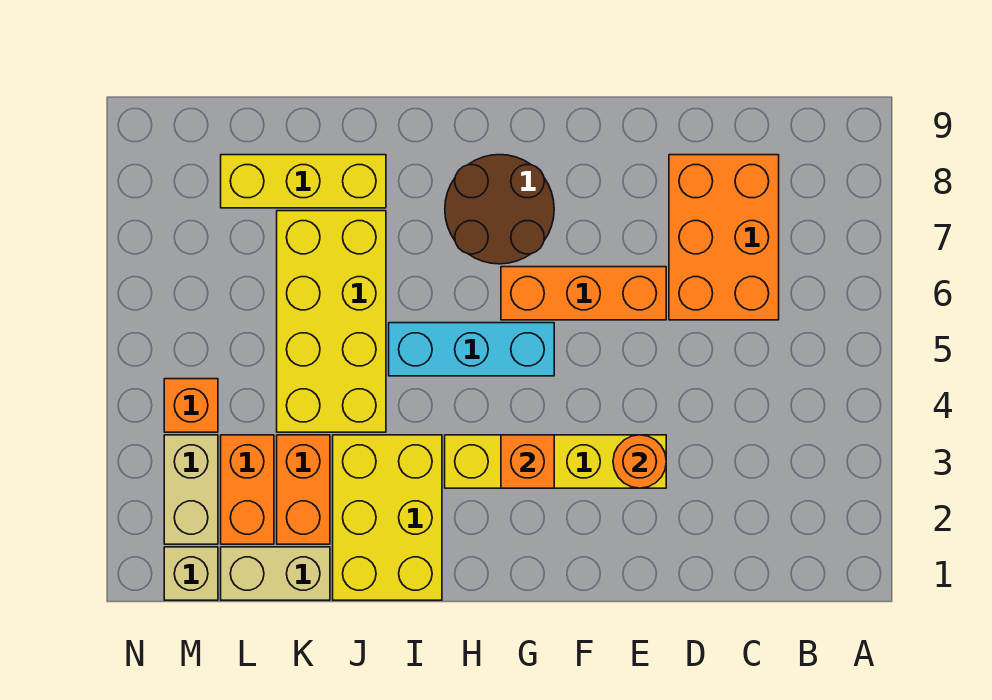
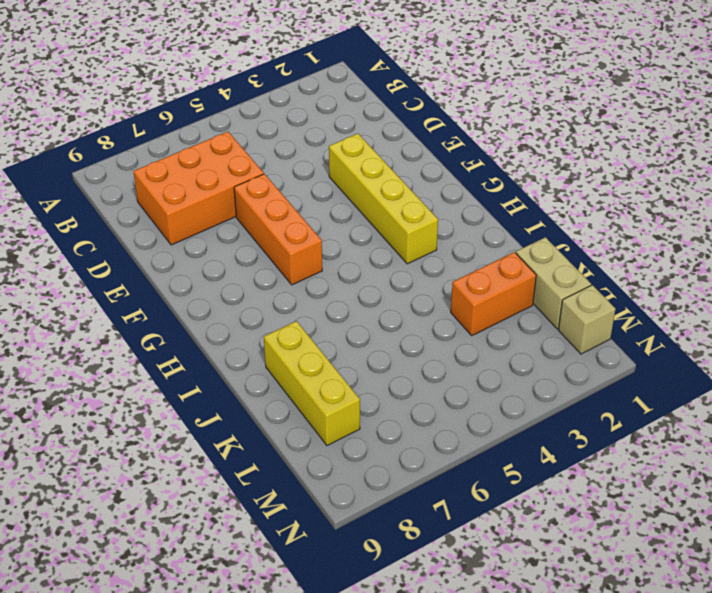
none -> cyan brick G5:I5 level 1
none -> brown round brick G7:H8 level 1
none -> yellow brick I1:J3 level 1

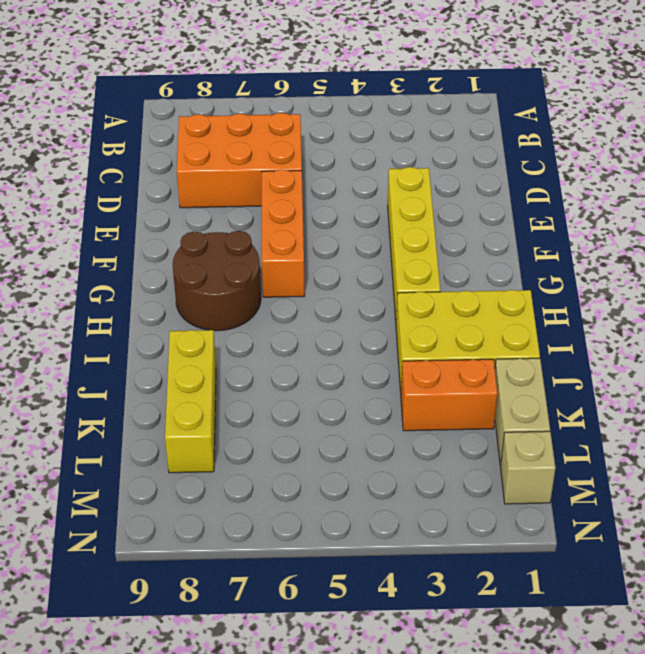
none -> cyan brick G5:I5 level 1
none -> yellow brick J4:K7 level 1
none -> orange brick L2:L3 level 1

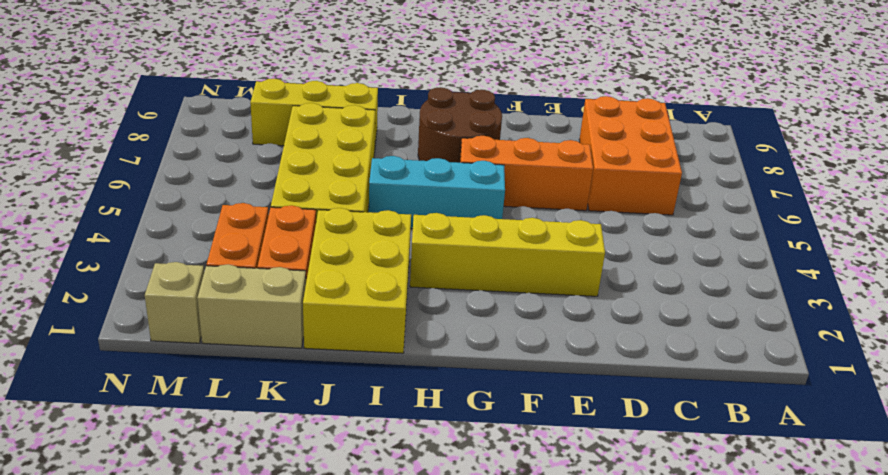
none -> tan brick M2:M3 level 1
none -> orange brick M4 level 1
none -> orange round brick E3 level 2

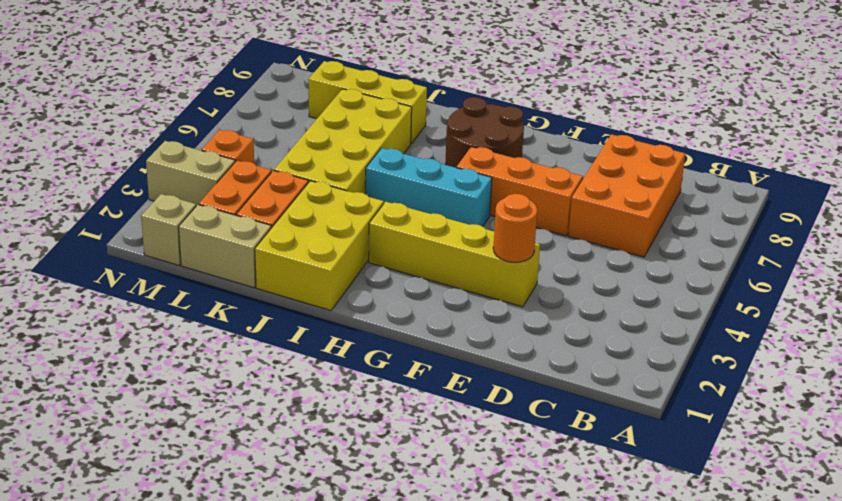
tan brick M3:N3 level 1 -> tan brick M2:M3 level 1
none -> orange brick G3 level 2

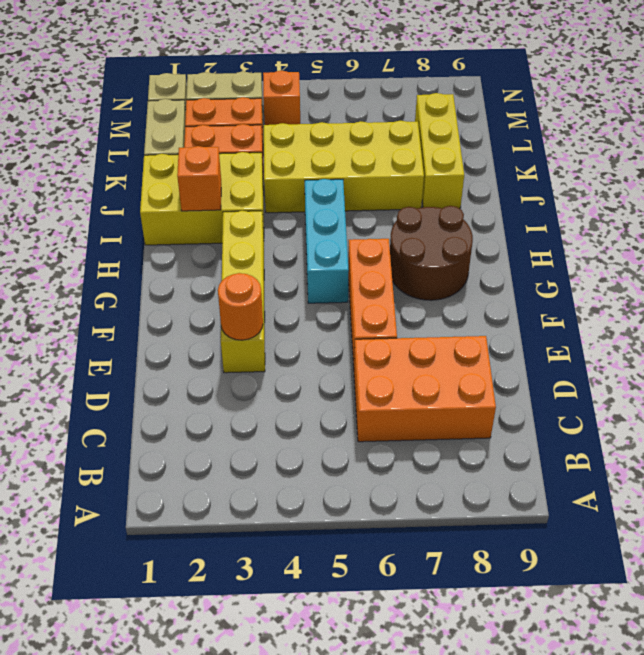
orange brick I2 level 2 -> orange brick G3 level 2

